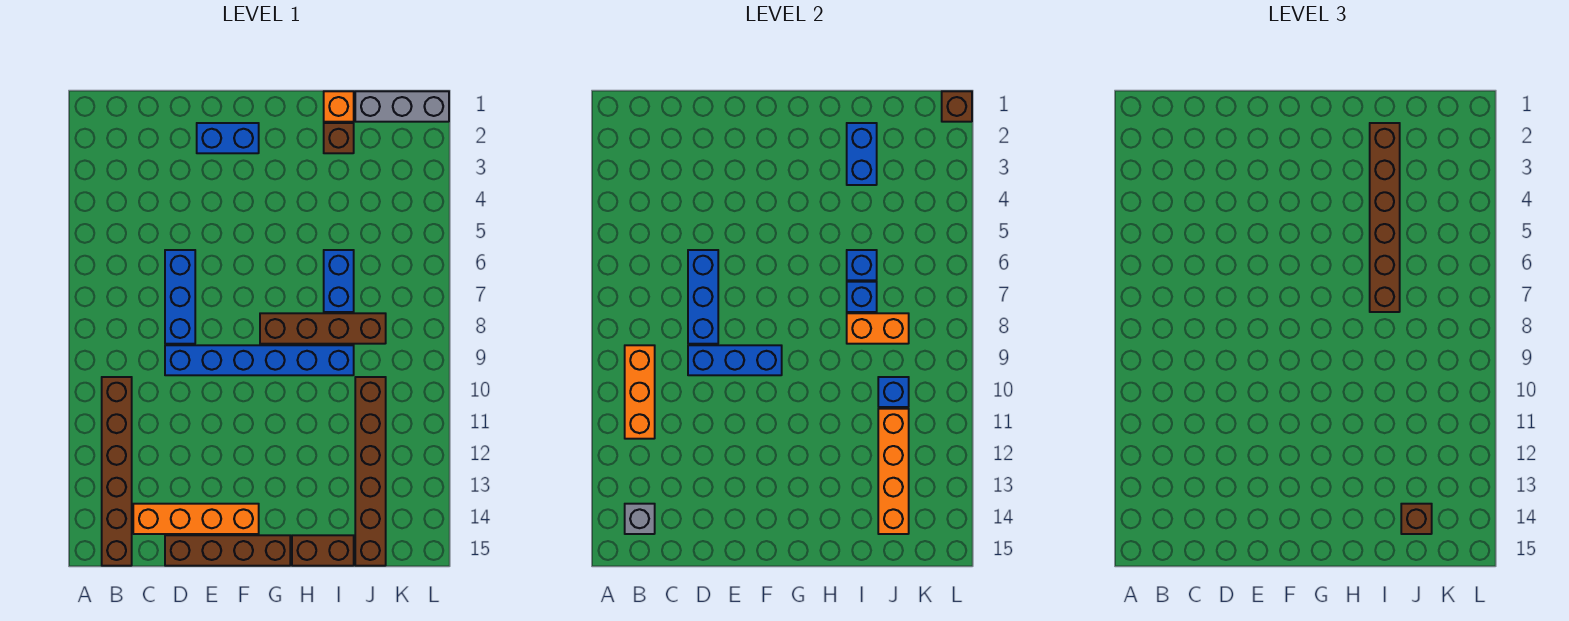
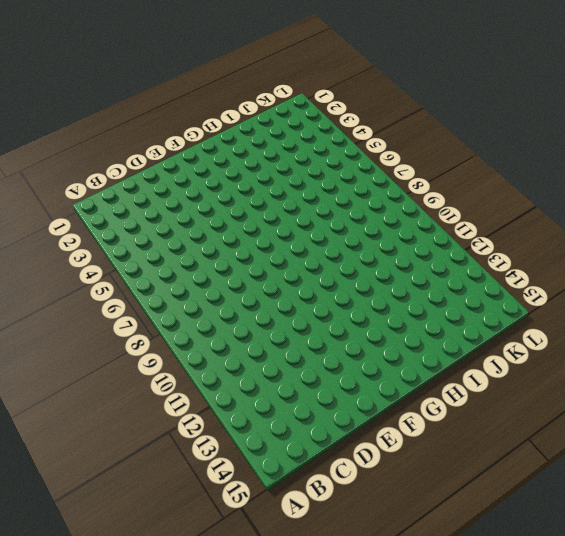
none -> brown brick B10:B15 level 1
none -> orange brick C14:F14 level 1
none -> blue brick D6:D8 level 1

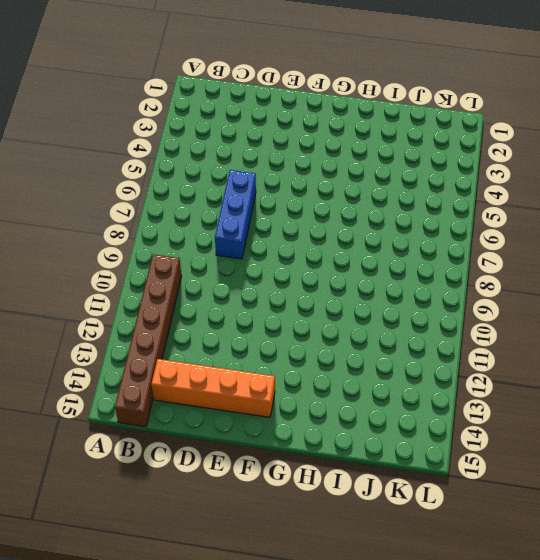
none -> blue brick D9:I9 level 1
none -> brown brick D15:G15 level 1
none -> blue brick E2:F2 level 1

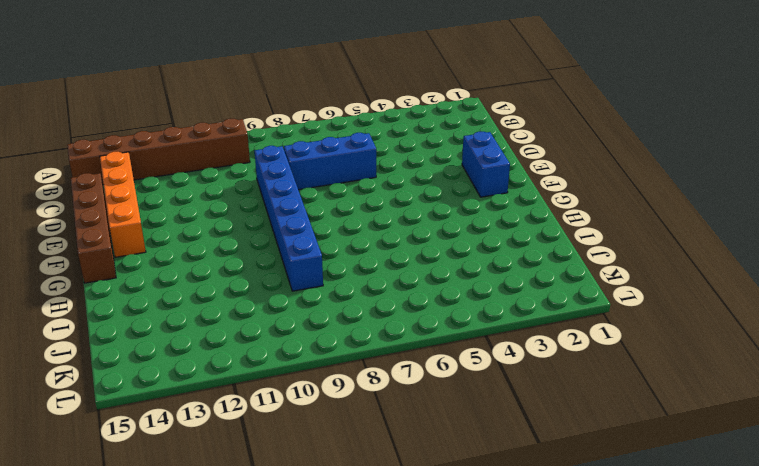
none -> brown brick G8:J8 level 1
none -> brown brick H15:I15 level 1
none -> orange brick I1 level 1

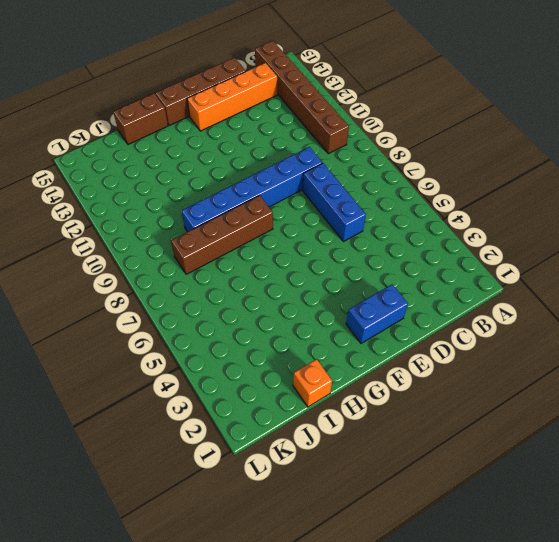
none -> brown brick I2 level 1
none -> blue brick I6:I7 level 1
none -> grey brick J1:L1 level 1

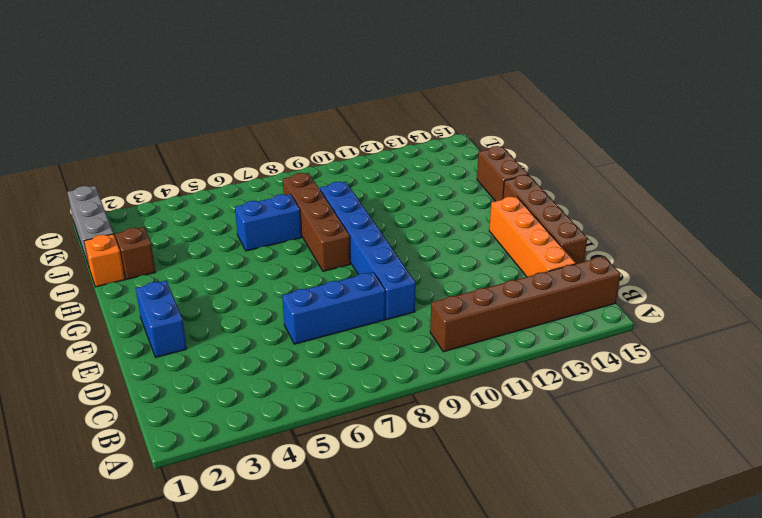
none -> brown brick J10:J15 level 1
none -> orange brick B9:B11 level 2
none -> grey brick B14 level 2

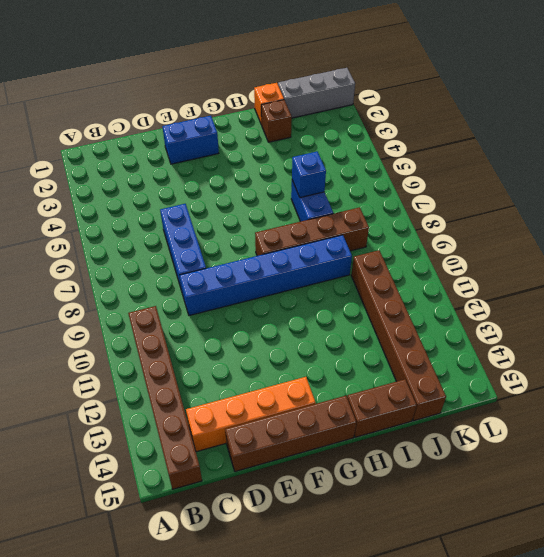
none -> orange brick B9:B11 level 2
none -> grey brick B14 level 2
none -> blue brick D6:D8 level 2

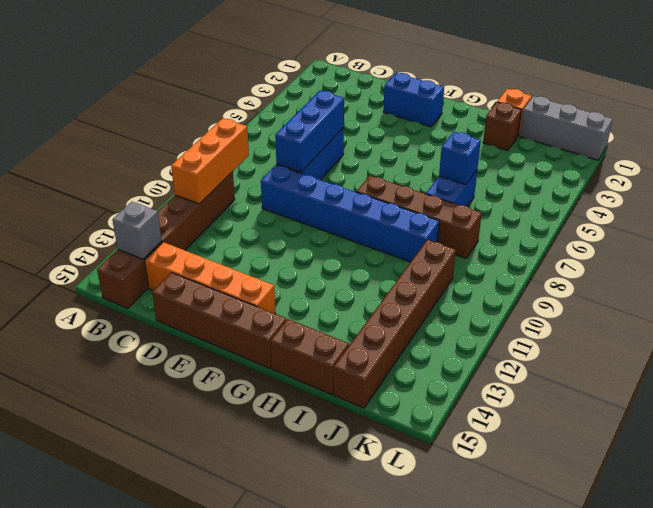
none -> blue brick D9:F9 level 2
none -> blue brick I2:I3 level 2
none -> blue brick I7 level 2

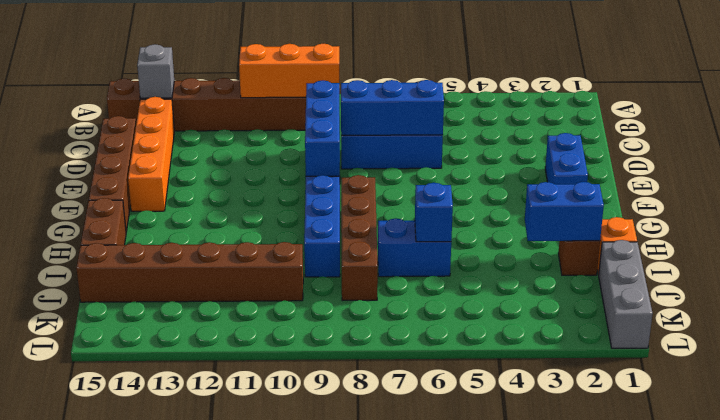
none -> blue brick I7 level 2
none -> orange brick I8:J8 level 2
none -> blue brick J10 level 2

